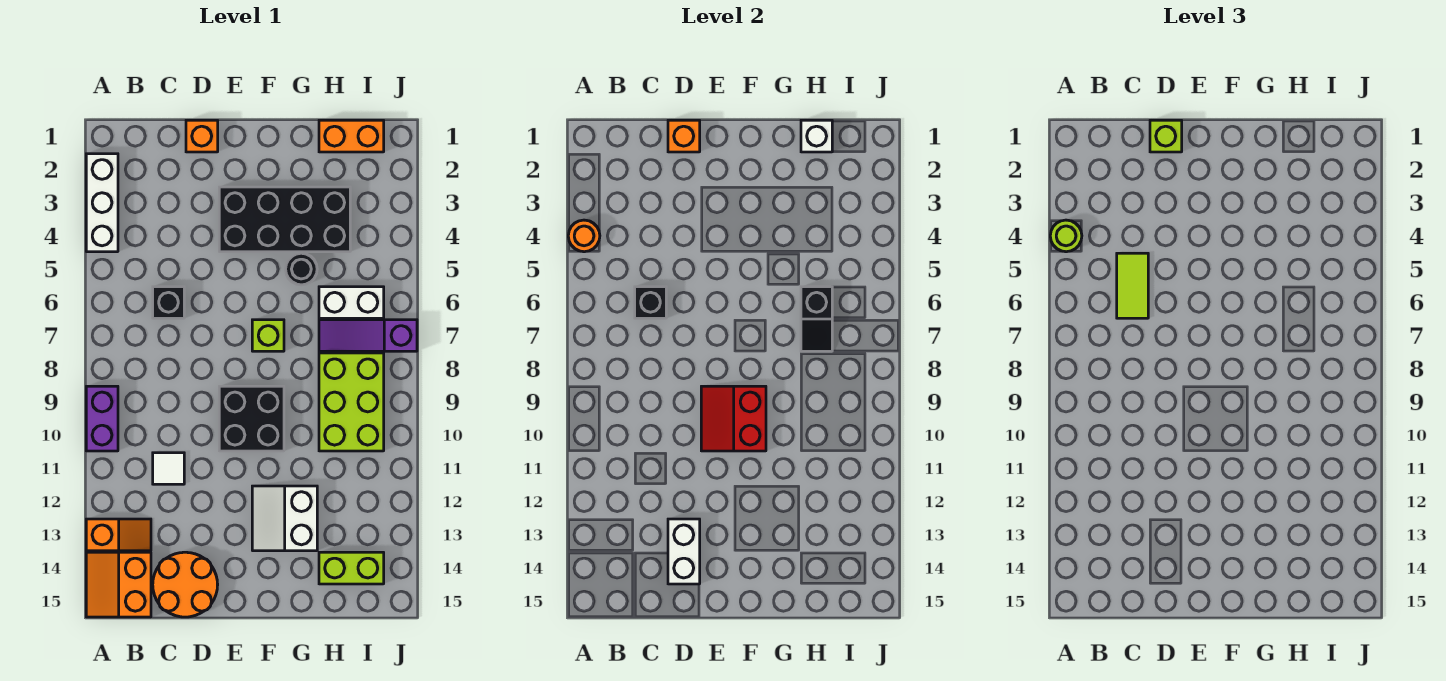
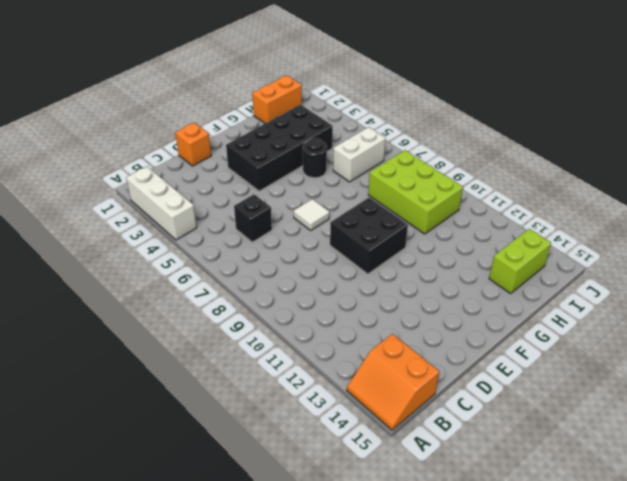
white tile E7 level 1 -> white tile C11 level 1
none -> purple brick A9:A10 level 1
none -> orange slope A13:B13 level 1 top A
none -> orange round brick C14:D15 level 1

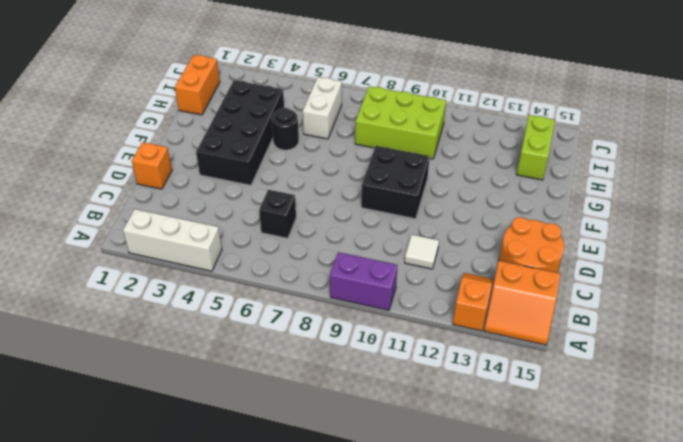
none -> lime brick F7 level 1
none -> white slope F12:G13 level 1 top G
none -> purple slope H7:J7 level 1 top J

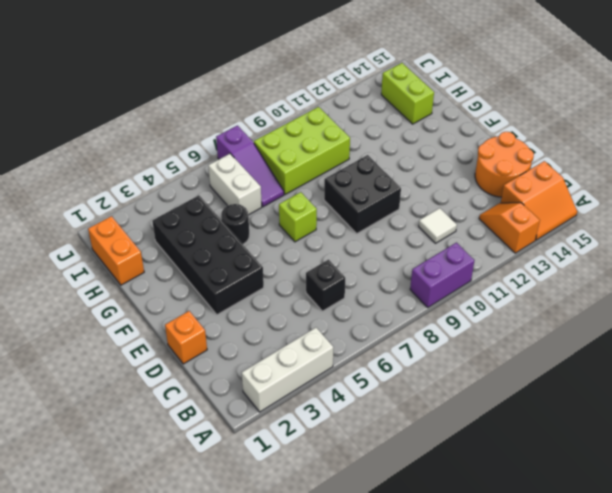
none -> white slope F12:G13 level 1 top G
none -> orange round brick A4 level 2
none -> black brick C6 level 2

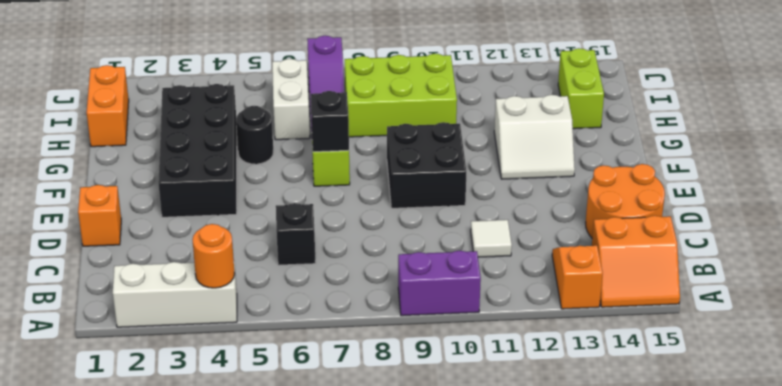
black brick F7 level 2 -> black brick C6 level 2
none -> orange brick D1 level 2
none -> white brick D13:D14 level 2
none -> red slope E9:F10 level 2 top F

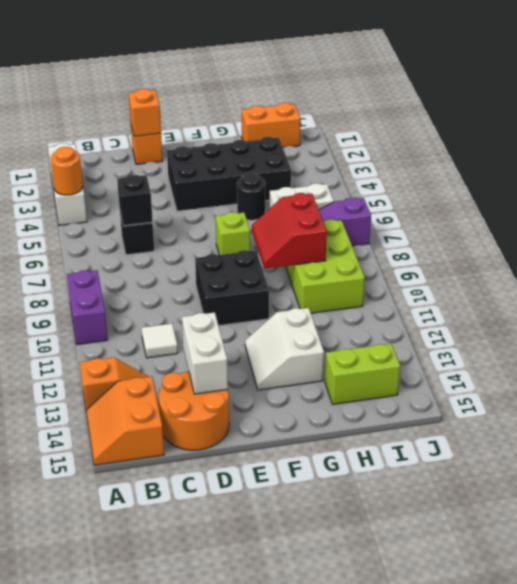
red slope G8:H9 level 2 top H -> red slope E9:F10 level 2 top F
none -> white brick H1 level 2
none -> black slope H6:H7 level 2 top 6
none -> lime round brick A4 level 3

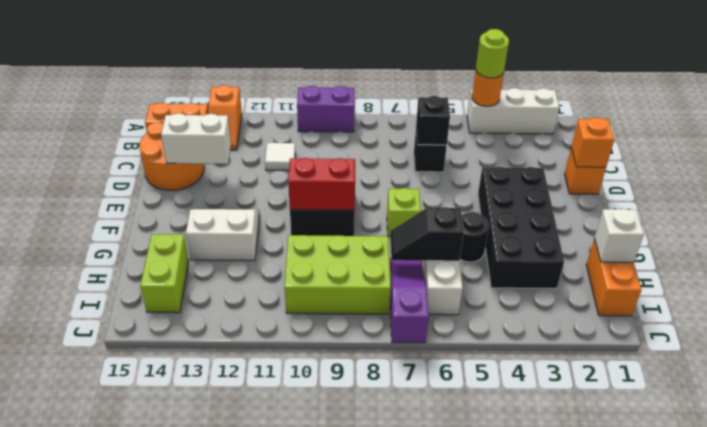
none -> lime tile C5:C6 level 3
none -> lime brick D1 level 3

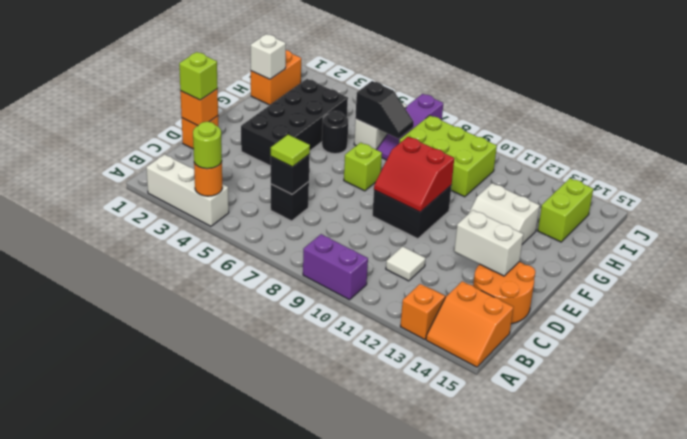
lime tile C6 level 3 -> lime tile C5:C6 level 3

